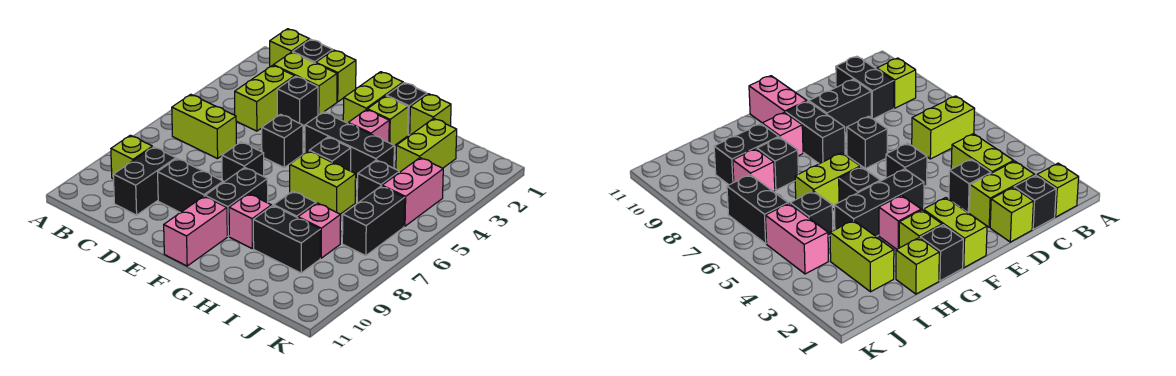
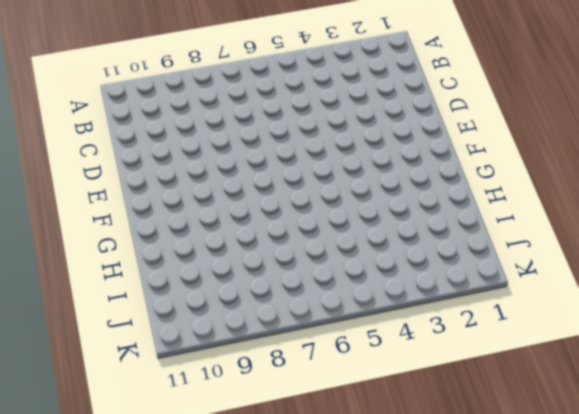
none -> lime brick B1 level 1
none -> lime brick B6:C6 level 1
none -> lime brick B9 level 1
none -> black brick C1 level 1

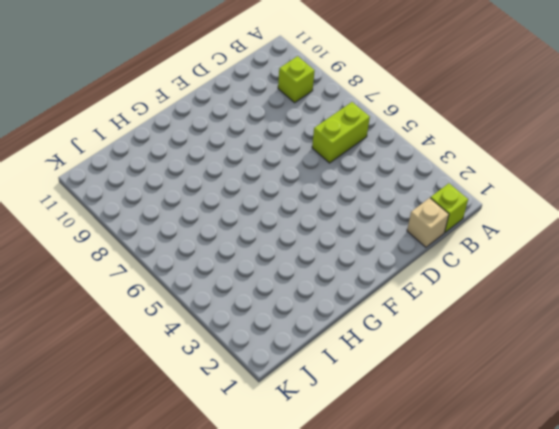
tan brick C1 level 1 -> black brick C1 level 1
none -> lime brick C2:D2 level 1
none -> lime brick C3:C4 level 1
none -> black brick C9:C10 level 1
none -> lime brick D1 level 1

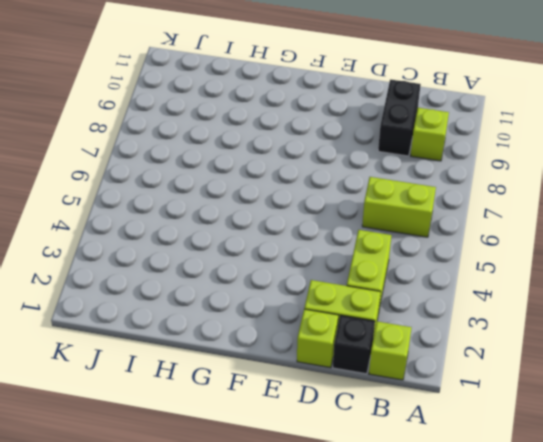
none -> black brick D3 level 1
none -> black brick D9:E9 level 1
none -> black brick E5 level 1
none -> black brick E7 level 1

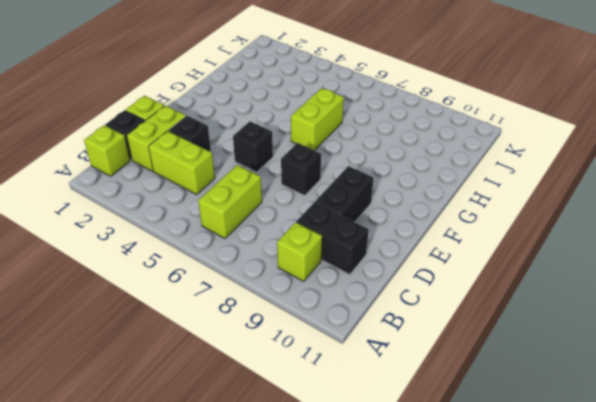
none -> lime brick F1:F2 level 1
none -> black brick F4:H4 level 1
none -> black brick F8:F9 level 1
none -> pink brick F10:F11 level 1

